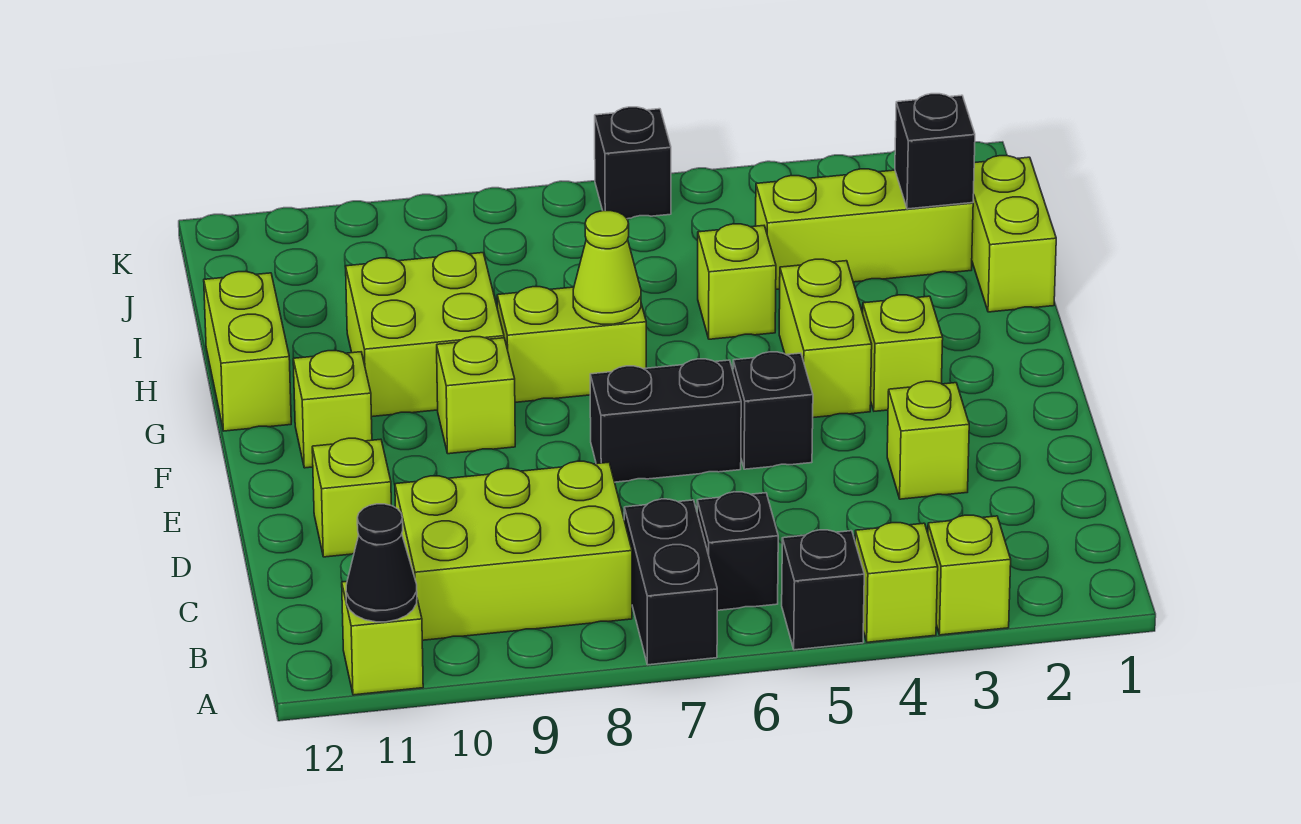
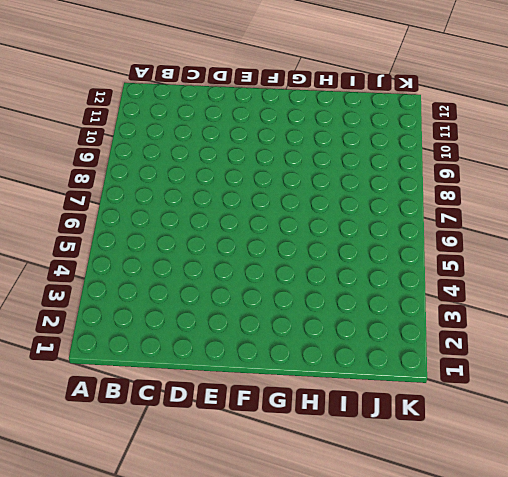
none -> lime brick A3 level 1
none -> lime brick A4 level 1
none -> black brick A5 level 1

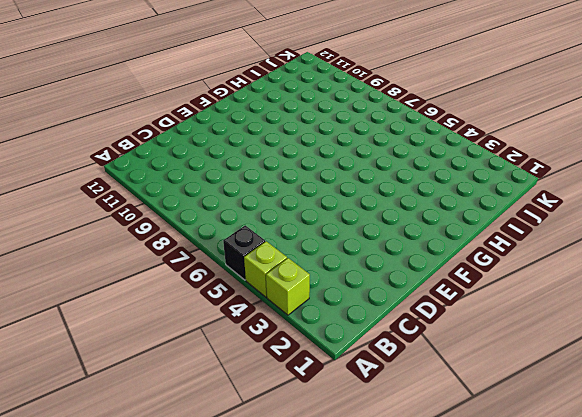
none -> black brick A7:B7 level 1
none -> lime brick A11 level 1
none -> black brick B6 level 1

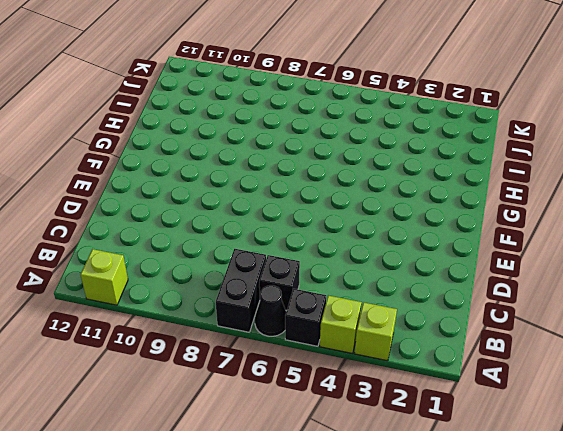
black cone A6 level 1 -> black cone A11 level 2
none -> lime brick B8:C10 level 1
none -> lime brick D3 level 1
none -> lime brick D11 level 1

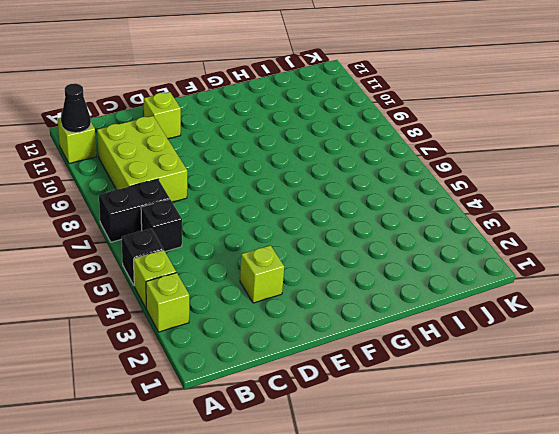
none -> black brick E5 level 1
none -> black brick E6:E7 level 1
none -> lime brick F3 level 1

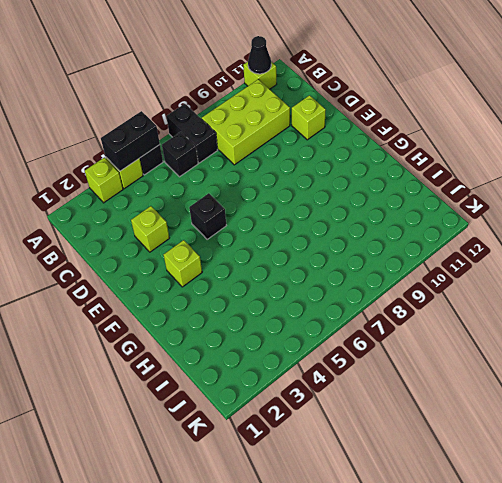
black brick A4:A5 level 2 -> black brick E6:E7 level 1
none -> lime brick F4:G4 level 1
none -> lime brick F9 level 1
none -> lime brick F11 level 1

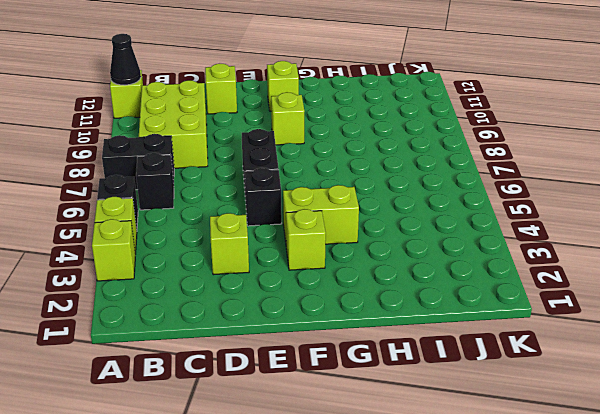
none -> lime brick G7:G8 level 1
none -> lime brick G9:H10 level 1
none -> lime brick G12:H12 level 1

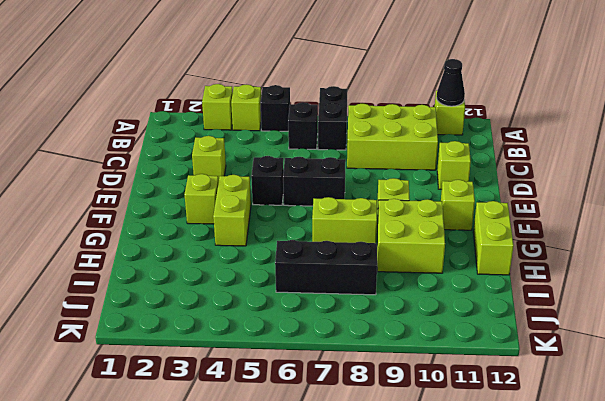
black brick I6:I8 level 1 -> none
none -> lime brick H1:I1 level 1
none -> lime brick H5 level 1
none -> lime brick I2:I4 level 1

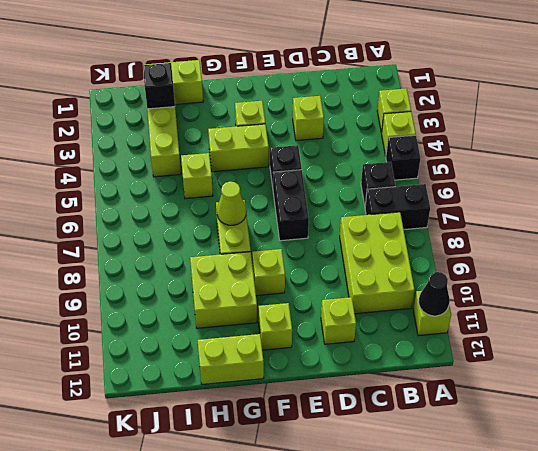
none -> black brick K6 level 1

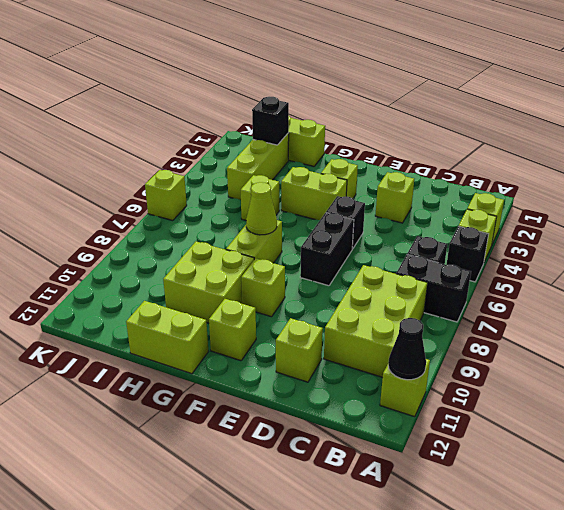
lime brick K6 level 1 -> black brick K6 level 1

